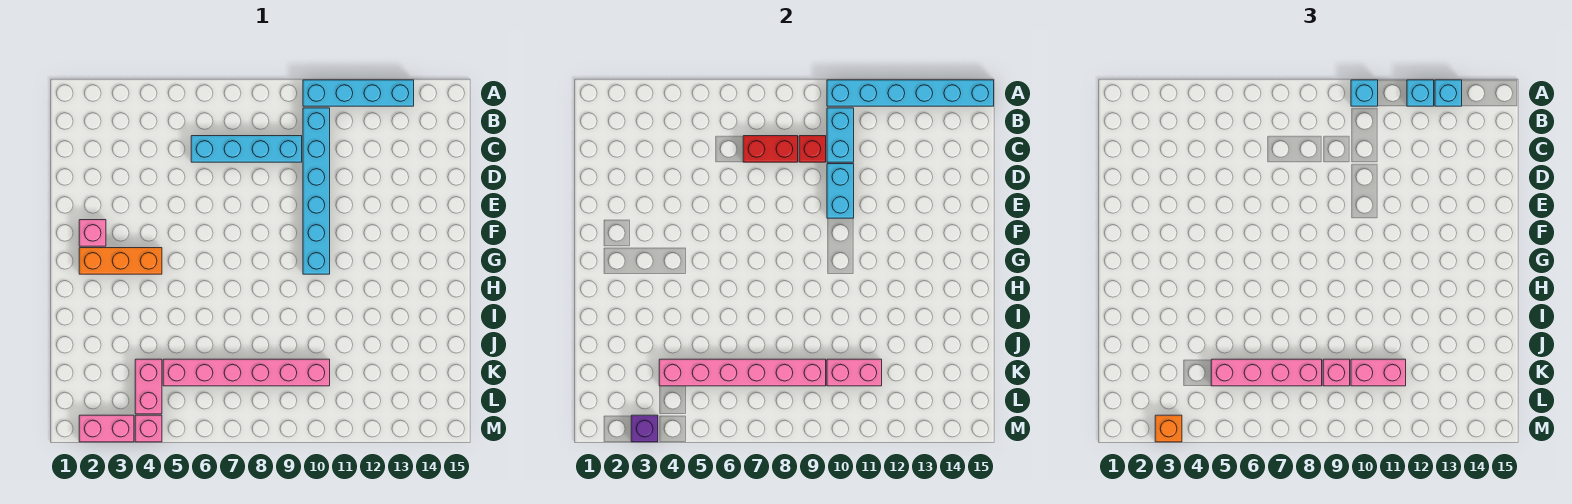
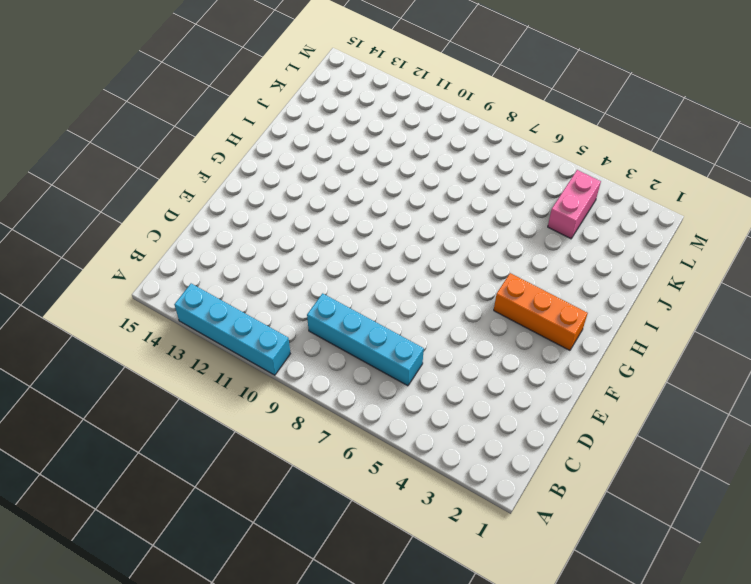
none -> cyan brick B10:G10 level 1
none -> pink brick F2 level 1
none -> pink brick K5:K10 level 1

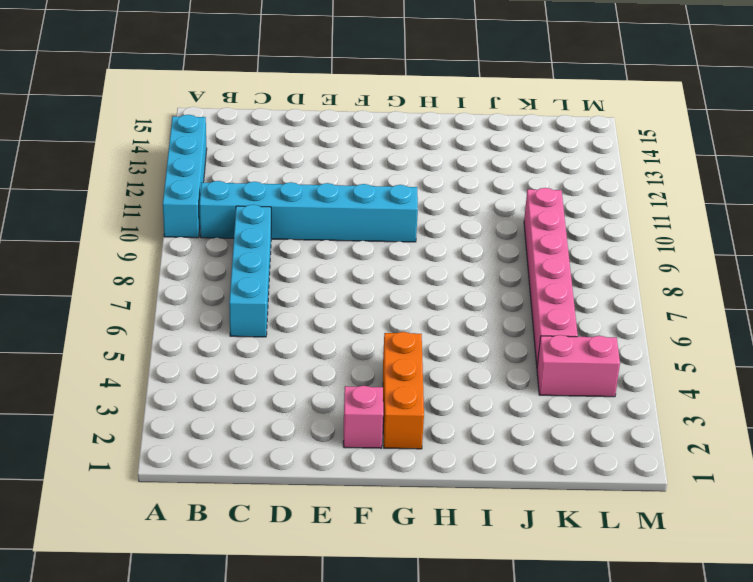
none -> pink brick M2:M3 level 1
none -> pink brick M4 level 1
none -> cyan brick A10:A15 level 2

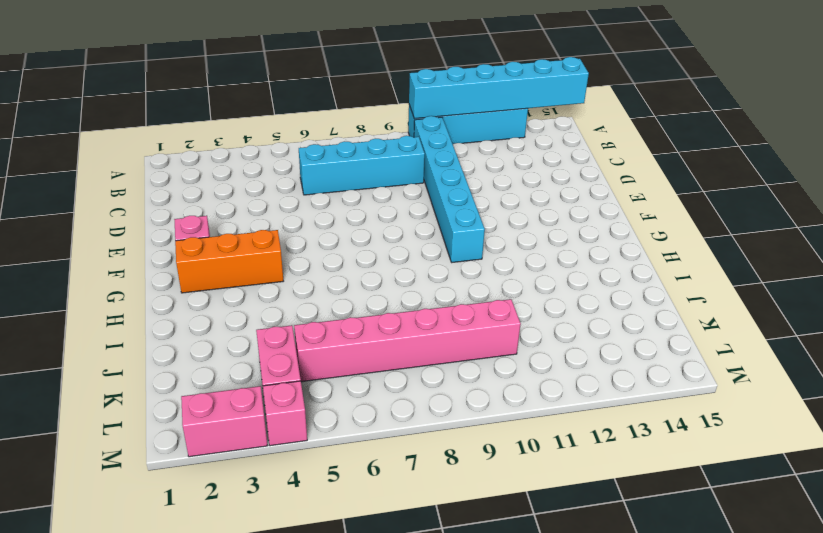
none -> cyan brick B10:C10 level 2
none -> red brick C7:C8 level 2
none -> red brick C9 level 2

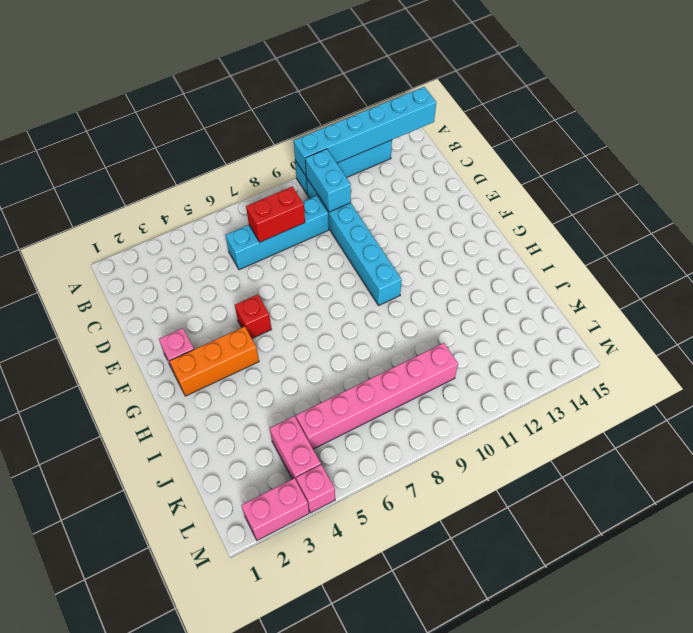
red brick F5 level 1 -> red brick C9 level 2
none -> cyan brick D10:E10 level 2
none -> pink brick K4:K9 level 2
none -> pink brick K10:K11 level 2

